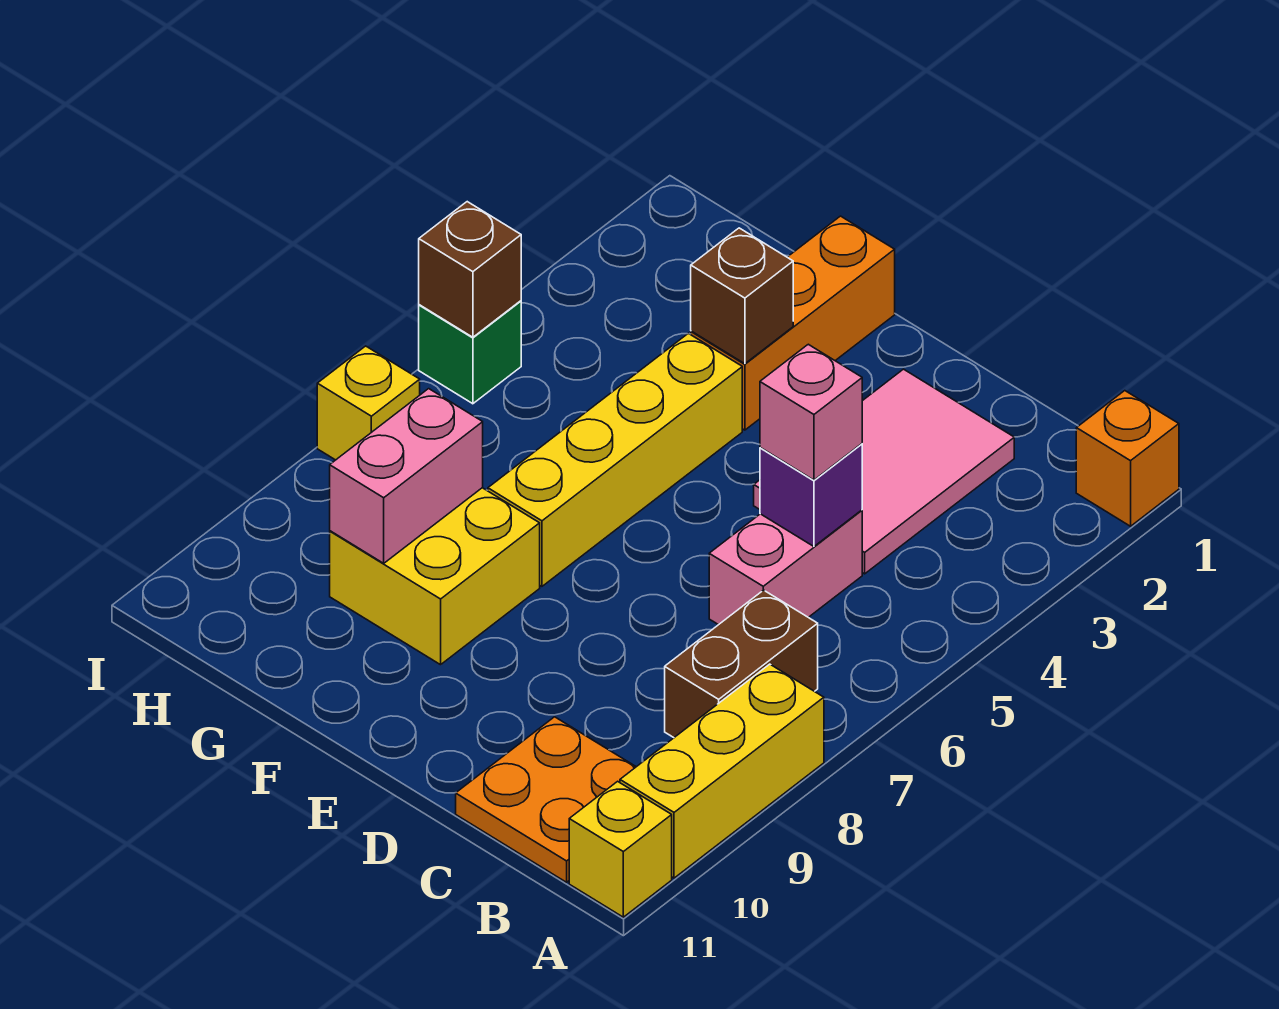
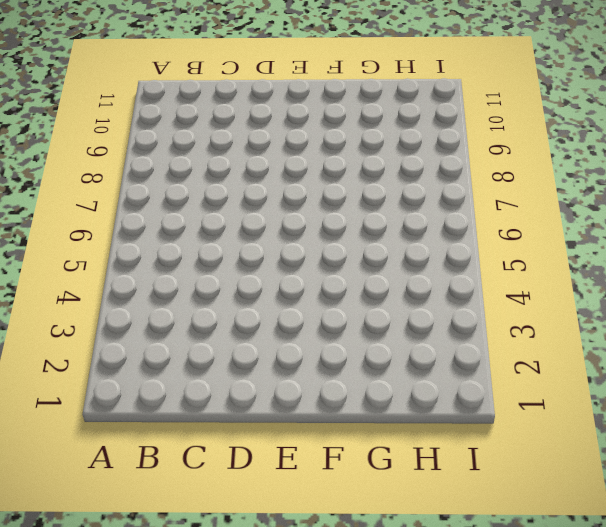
none -> orange brick A1 level 1
none -> yellow brick A8:A10 level 1
none -> yellow brick A11 level 1

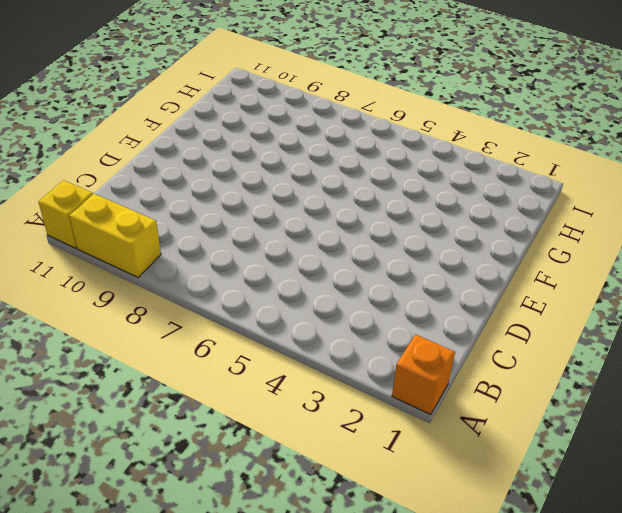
yellow brick A9:A10 level 1 -> yellow brick A8:A10 level 1
none -> brown brick B7:B8 level 1
none -> orange plate B10:C11 level 1
none -> pink tile C2:D4 level 1

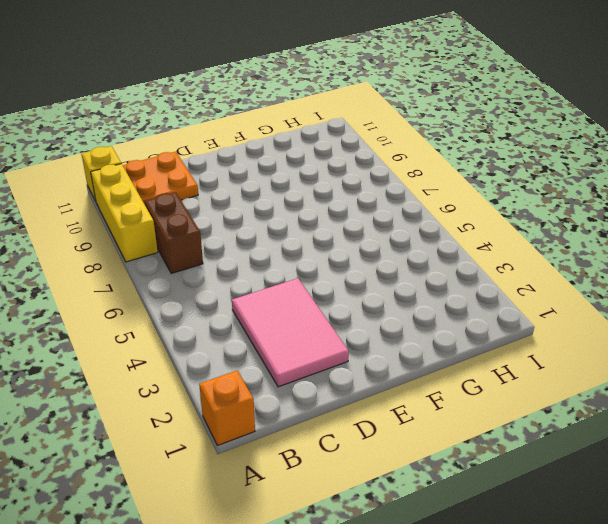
none -> pink brick C5:C6 level 1
none -> orange brick F1:F3 level 1
none -> yellow brick F4:F7 level 1

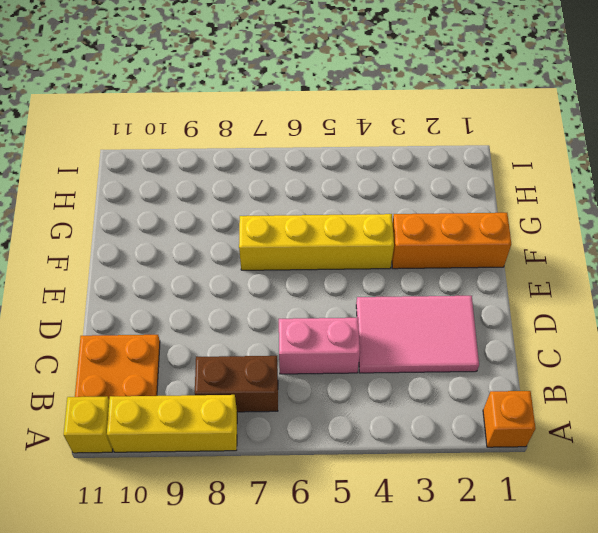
none -> yellow brick F8:G9 level 1
none -> green brick I5 level 1
none -> yellow brick I7 level 1

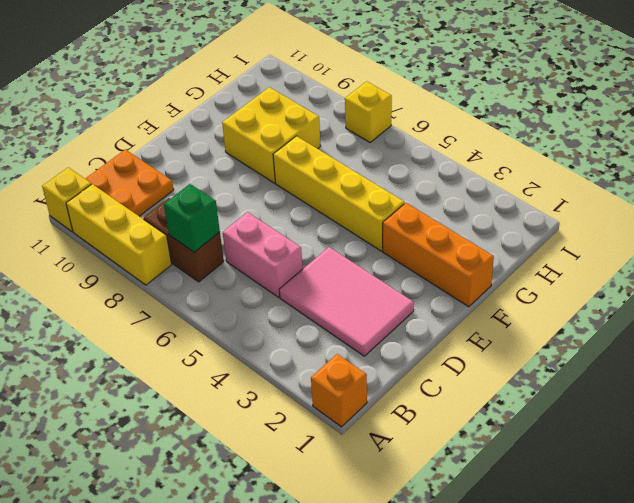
green brick B7 level 2 -> green brick I5 level 1
none -> purple brick C5 level 2
none -> brown brick F3 level 2
none -> pink brick G8:G9 level 2

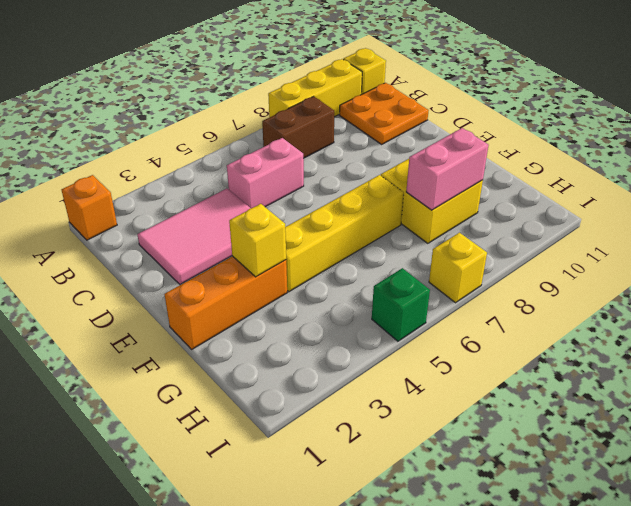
yellow brick F3 level 2 -> brown brick F3 level 2
none -> purple brick C5 level 2
none -> brown brick I5 level 2
none -> pink brick C5 level 3

